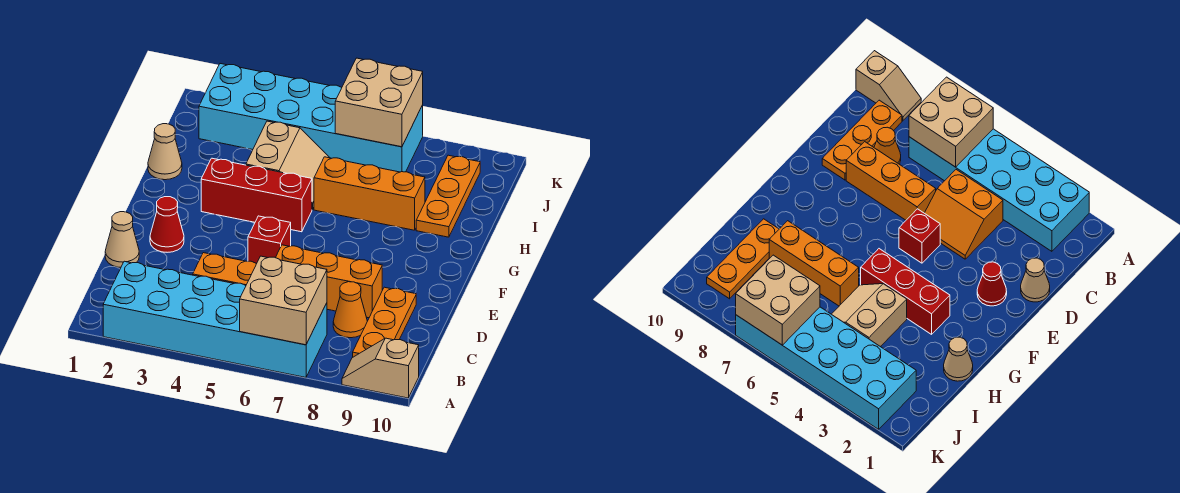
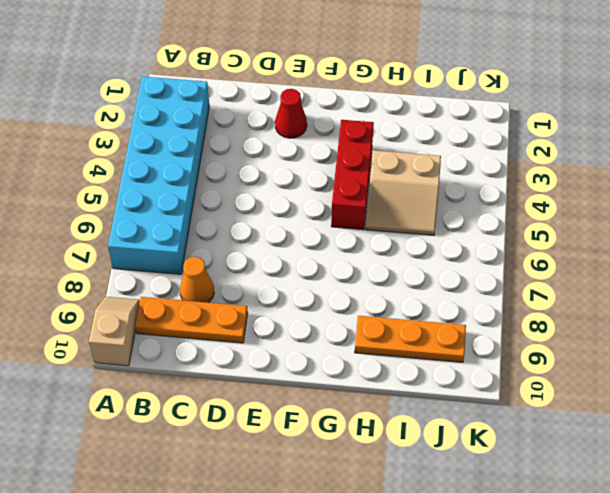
none -> orange slope C4:D5 level 1 top C
none -> tan cone D1 level 1
none -> orange brick D6:D8 level 1

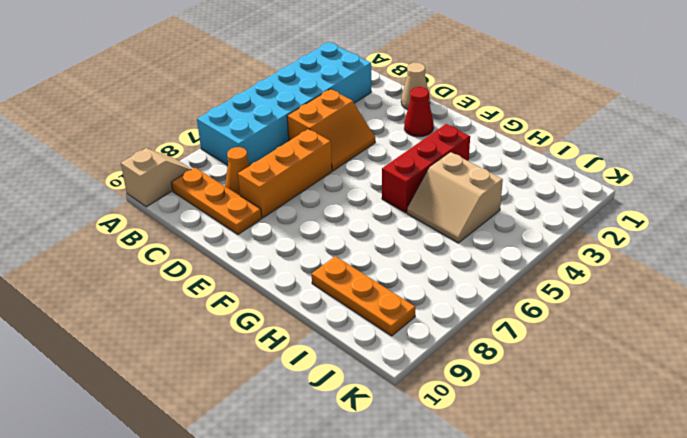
none -> red brick E5 level 1
none -> tan cone H1 level 1
none -> orange brick H6:H8 level 1

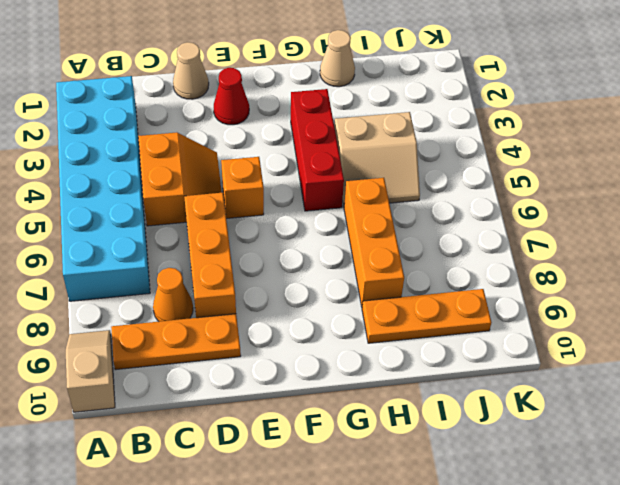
orange brick E5 level 1 -> red brick E5 level 1
none -> cyan brick J2:K7 level 1
none -> tan brick A6:B7 level 2
none -> tan brick J6:K7 level 2

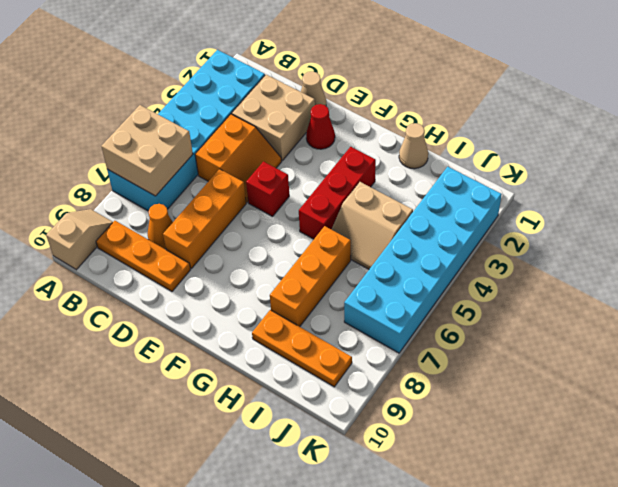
tan brick C2:D3 level 1 -> tan brick J6:K7 level 2

